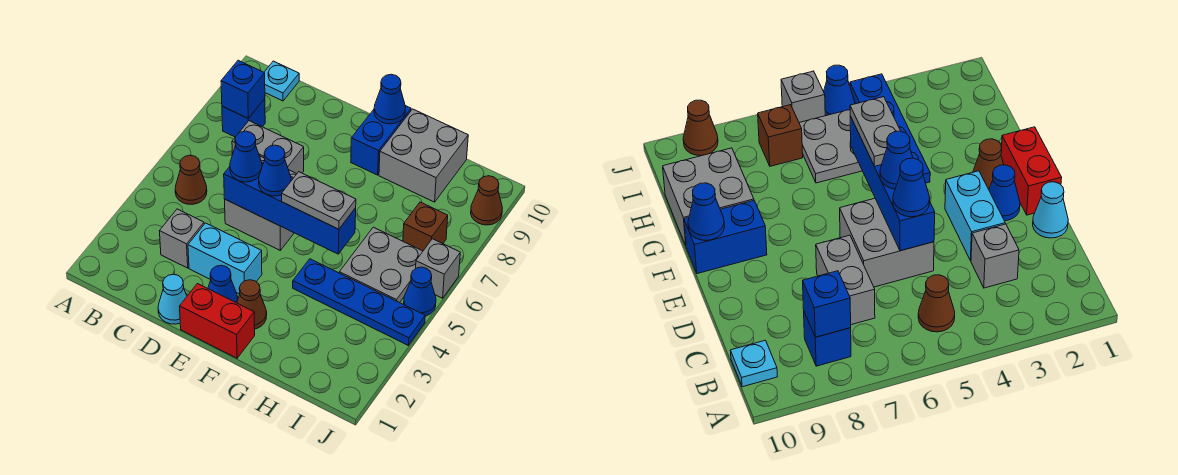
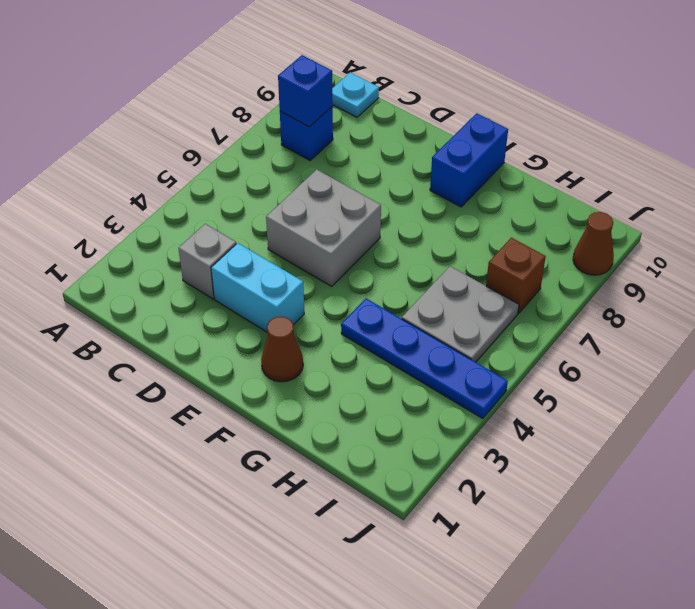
none -> brown cone B5 level 1
none -> grey brick C7:D7 level 1
none -> cyan cone D1 level 1

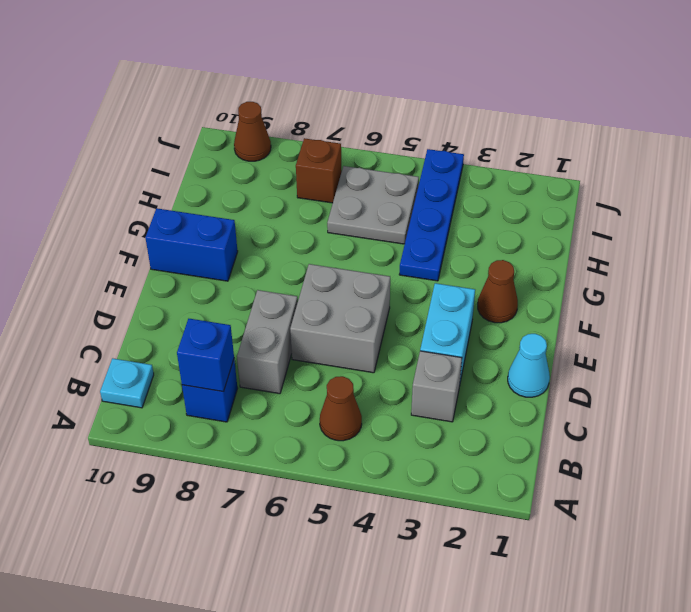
none -> red brick E1:F1 level 1
none -> blue cone E2 level 1
none -> grey brick G9:H10 level 1

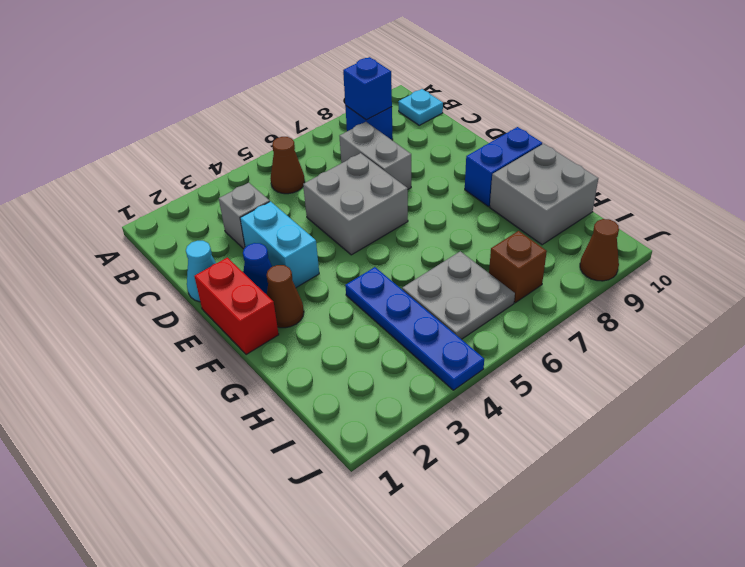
none -> blue cone J5 level 1
none -> grey brick J6 level 1
none -> blue brick D5:G5 level 2

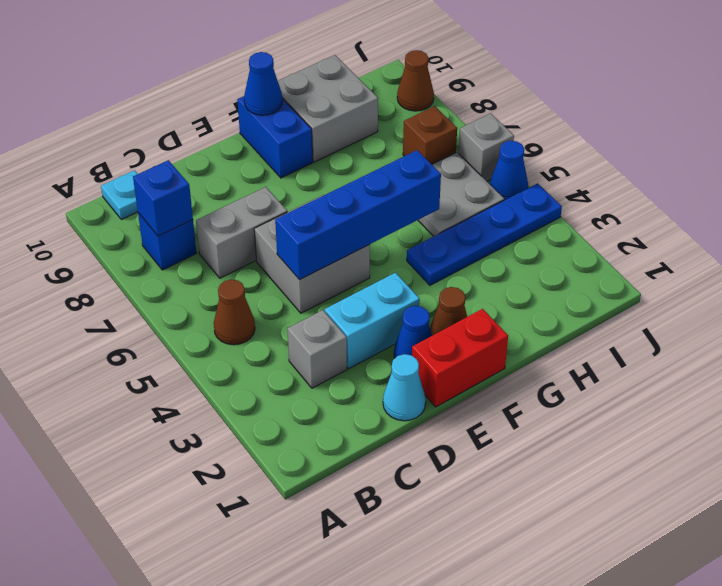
none -> blue cone D5 level 3
none -> blue cone E5 level 3
none -> grey plate F5:G5 level 3

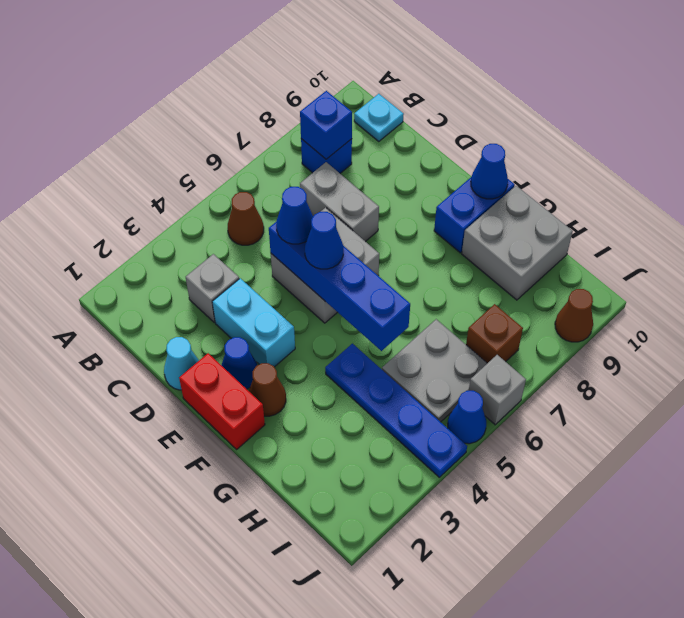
none -> grey plate F5:G5 level 3

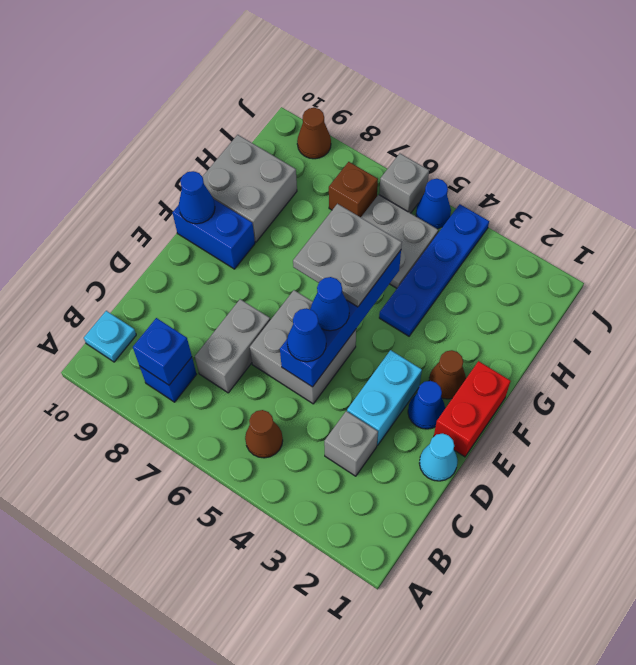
grey plate F5:G6 level 3 -> grey plate F5:G5 level 3

